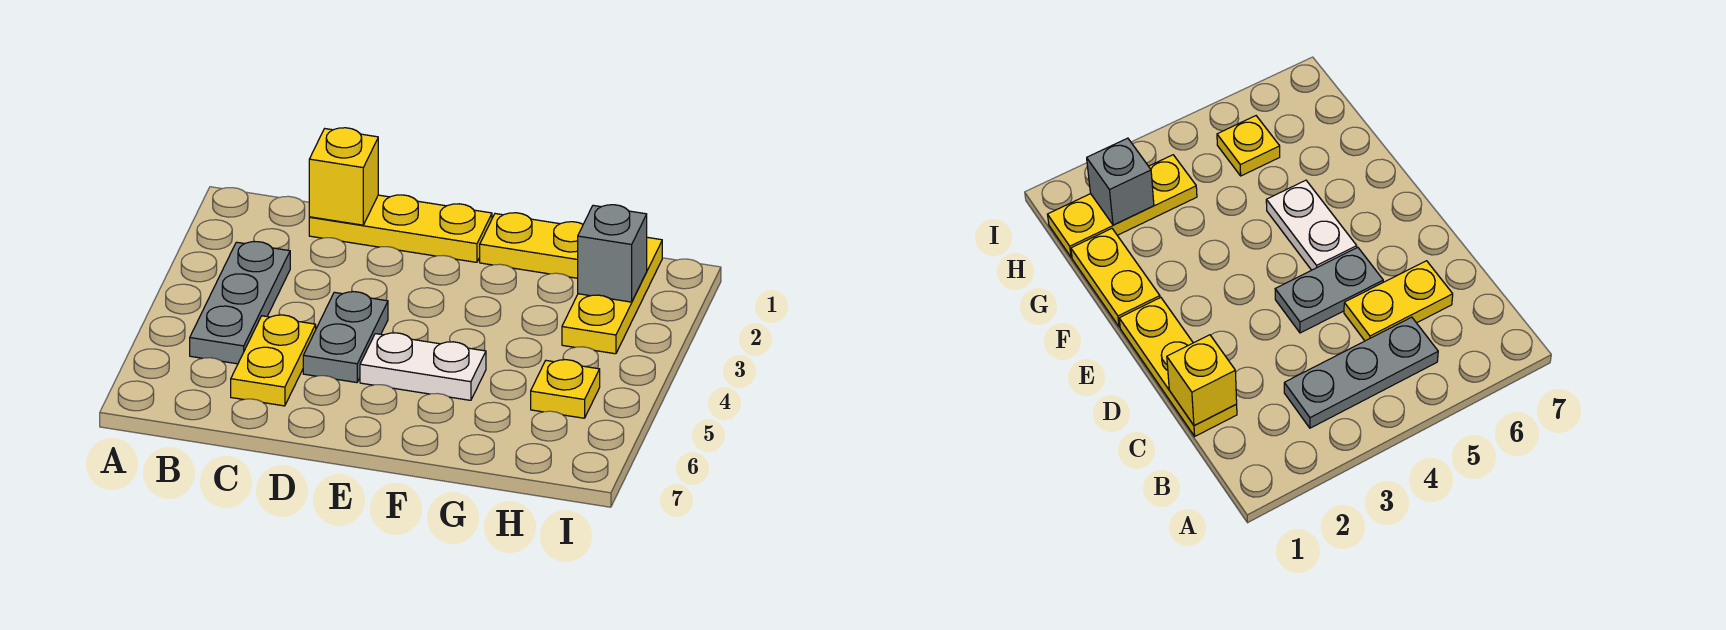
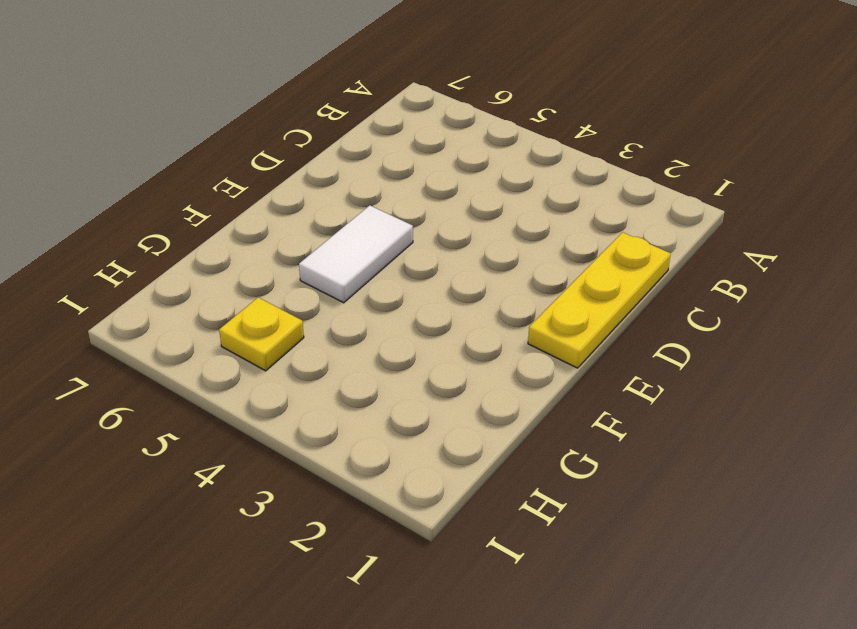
white tile E5:F5 level 1 -> white plate E5:F5 level 1
none -> grey plate B3:B5 level 1
none -> yellow plate C5:C6 level 1

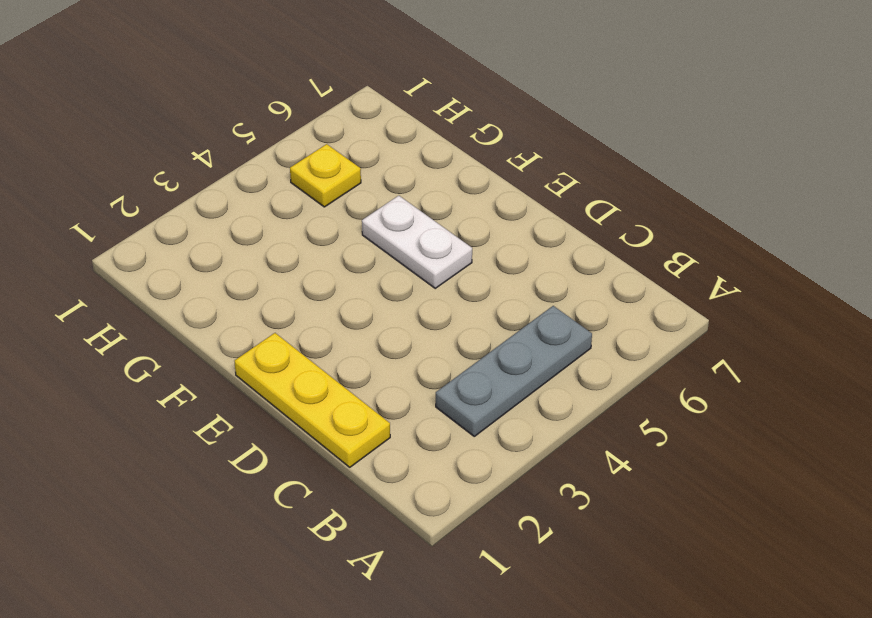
none -> yellow plate C5:C6 level 1
none -> grey plate D4:D5 level 1

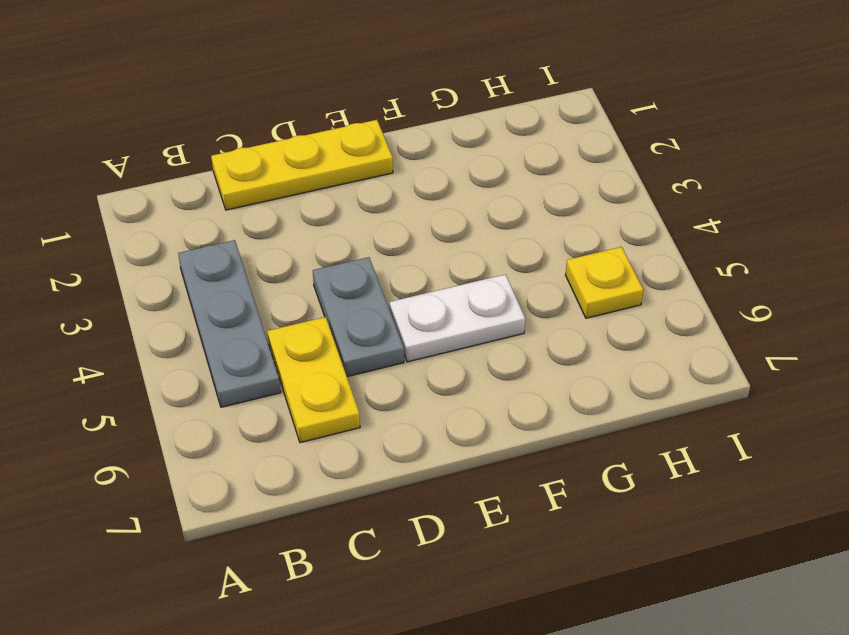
none -> yellow plate F1:G1 level 1
none -> yellow plate H1:H3 level 1

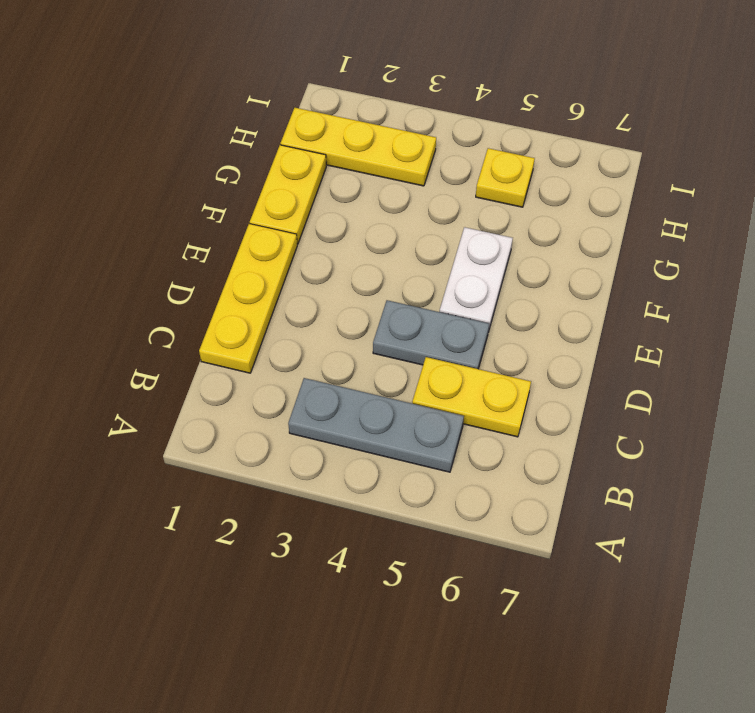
none -> yellow brick C1 level 2
none -> grey brick H2 level 2

